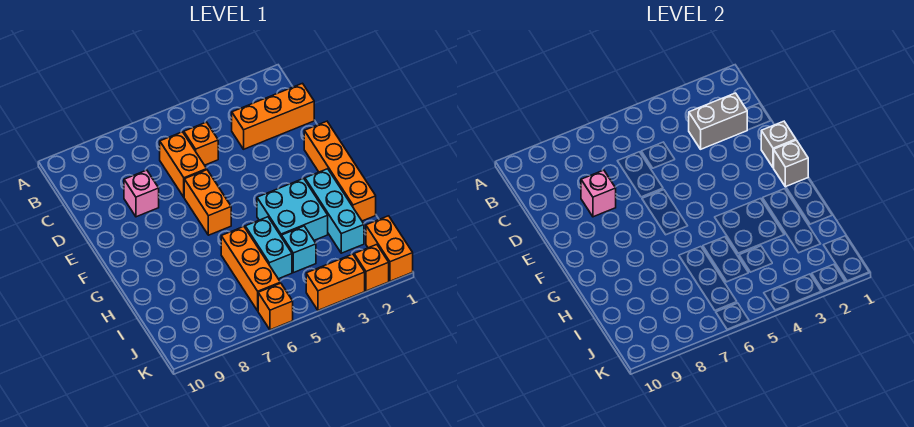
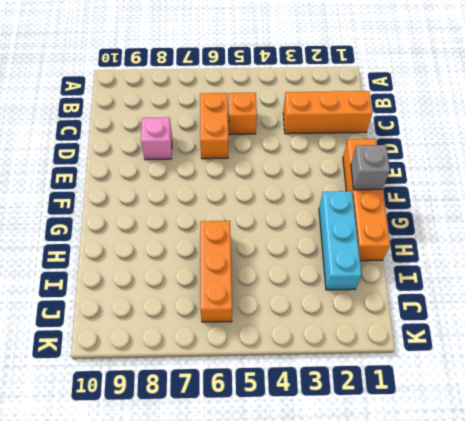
none -> orange brick E6:F6 level 1
none -> cyan brick G3:H4 level 1
none -> cyan brick H5:I5 level 1

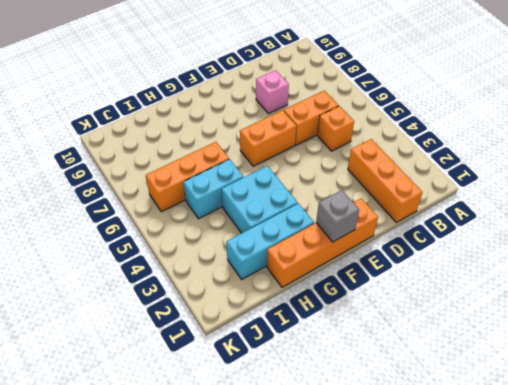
none -> cyan brick I4 level 1
none -> orange brick J1:K1 level 1
none -> orange brick K2 level 1

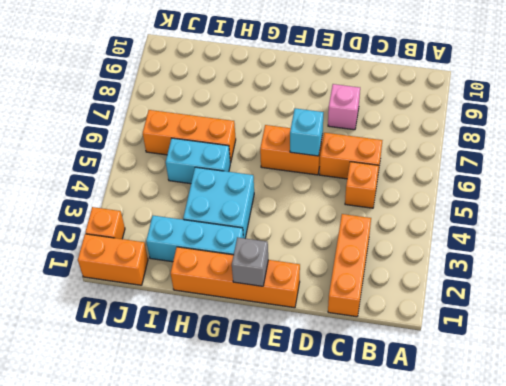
cyan brick E6 level 2 -> cyan brick I4 level 1
none -> orange brick K3:K4 level 1
none -> orange brick K6 level 1
none -> grey brick C2:C3 level 2

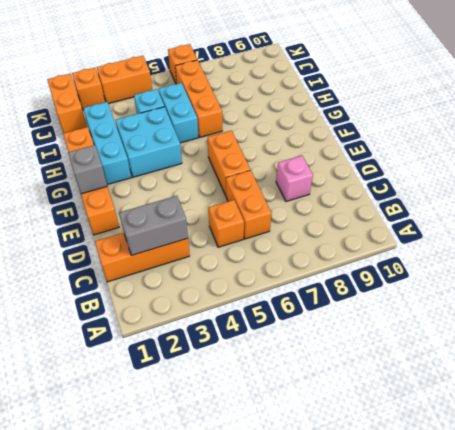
none -> pink brick D8 level 2
none -> grey brick E1 level 2

